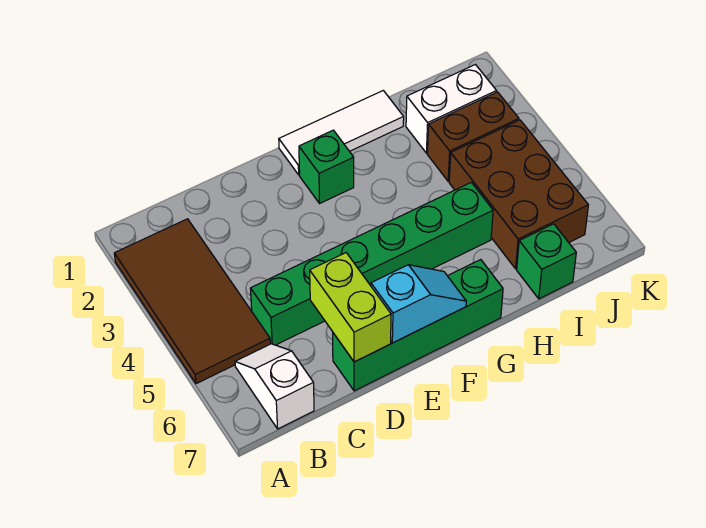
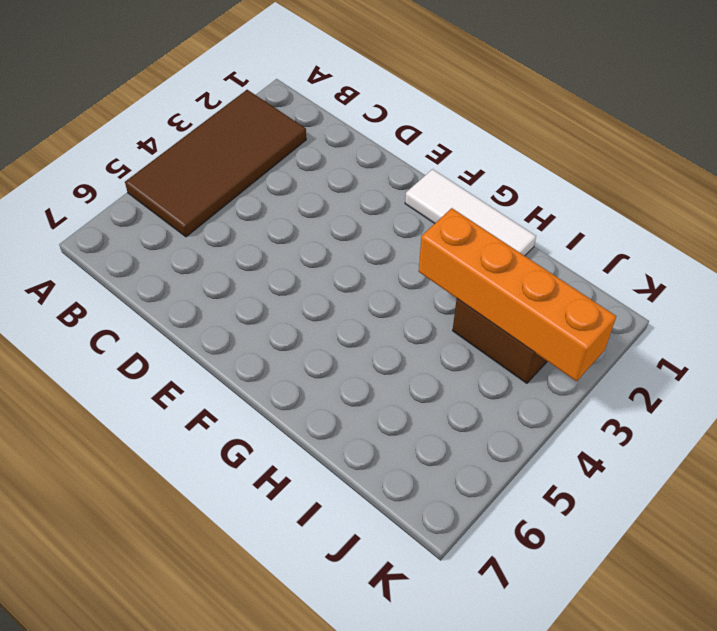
orange brick H3:K3 level 2 -> none
none -> white slope B6:B7 level 1 top 7
none -> green brick C5:H5 level 1
none -> green brick D7:G7 level 1

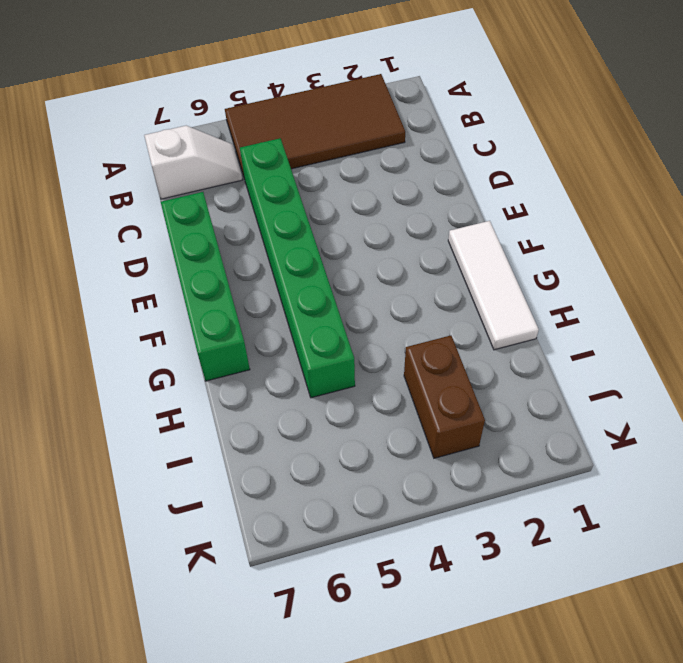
none -> green brick F2 level 1
none -> white brick I2:J2 level 1
none -> brown brick I4:J6 level 1

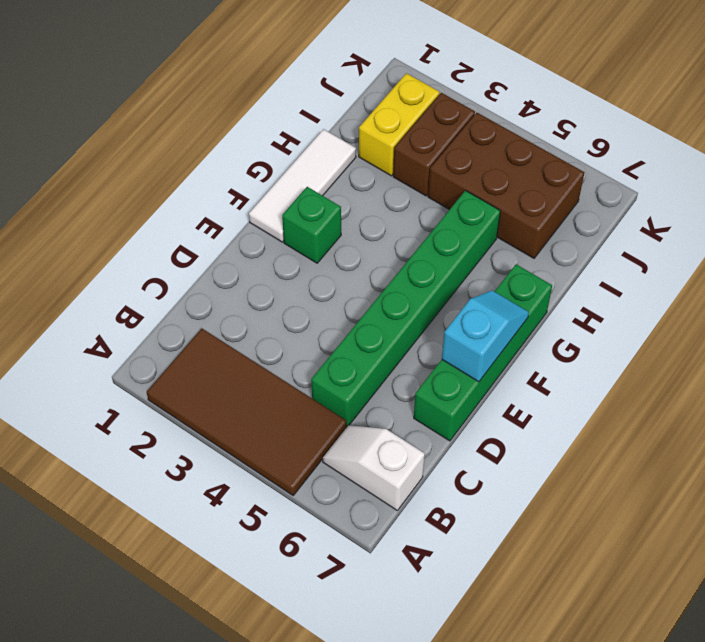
yellow brick I2:J2 level 1 -> white brick I2:J2 level 1
none -> green brick I7 level 1
none -> lime brick D6:D7 level 2

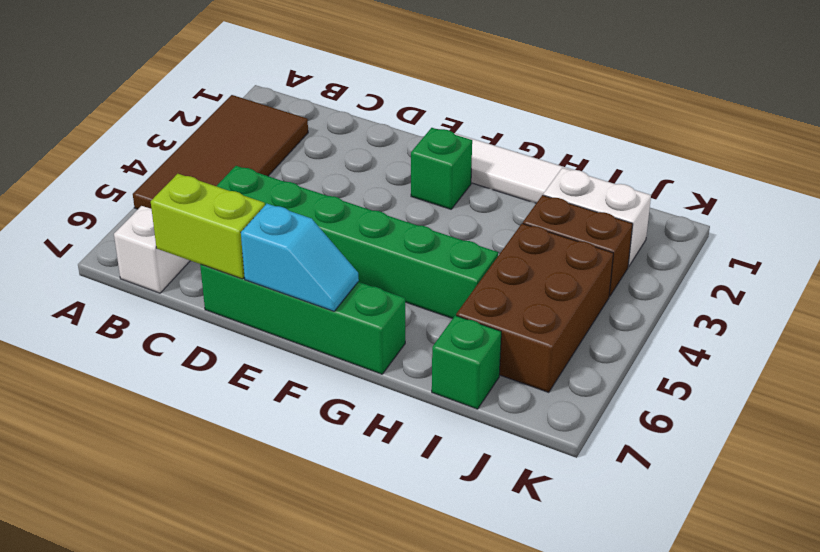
lime brick C7:D7 level 2 -> lime brick D6:D7 level 2

